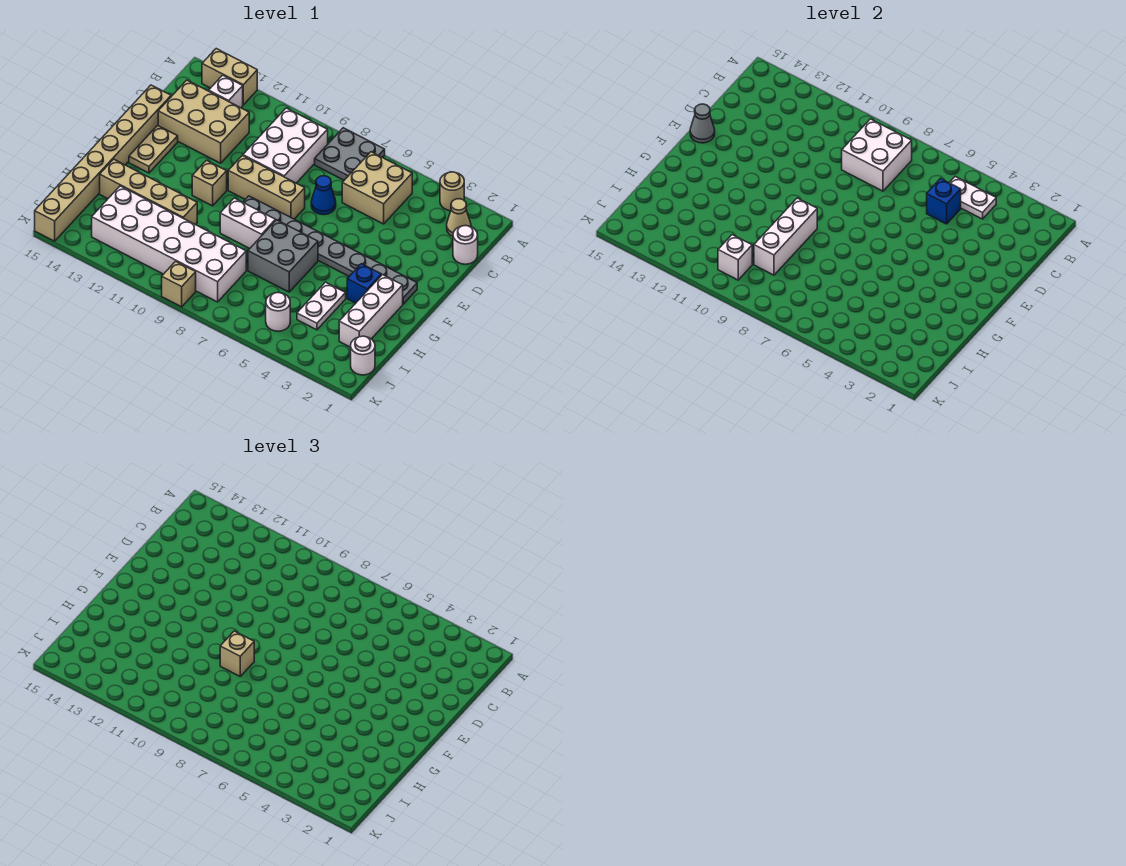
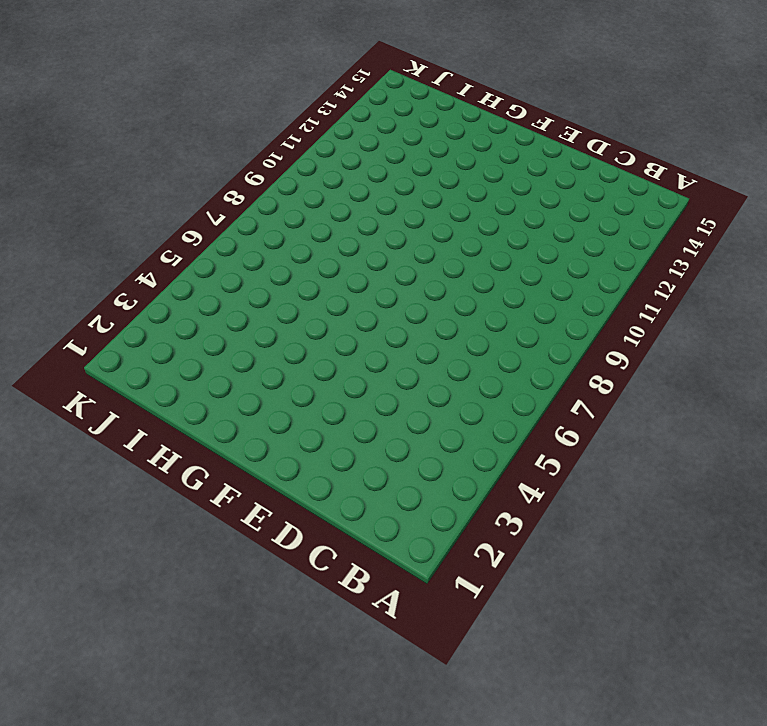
none -> tan round brick A3 level 1
none -> grey plate A7:B8 level 1
none -> tan brick A13:A14 level 1
none -> tan cone B2 level 1

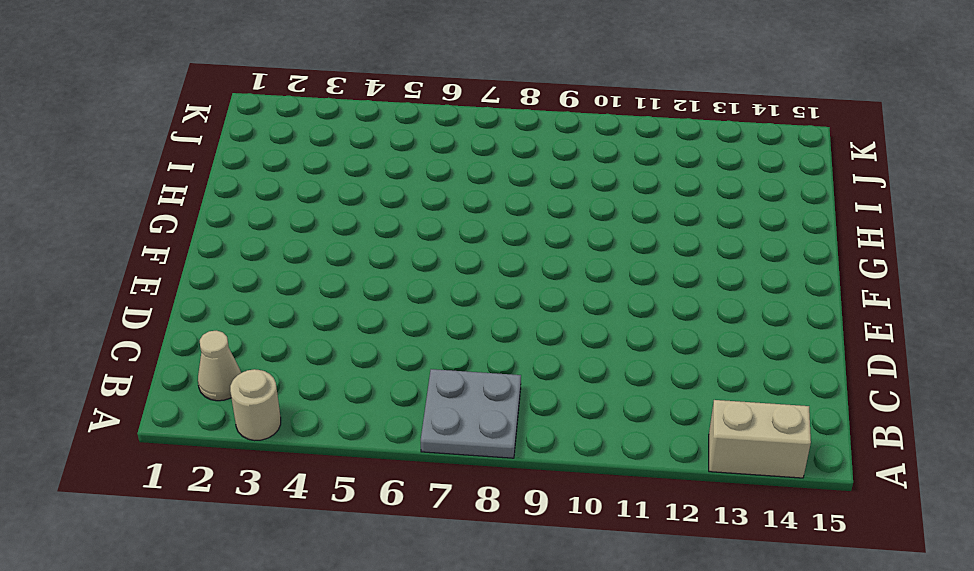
none -> tan brick B5:C6 level 1
none -> white brick B9:D10 level 1
none -> white brick B13 level 1
none -> white round brick C1 level 1

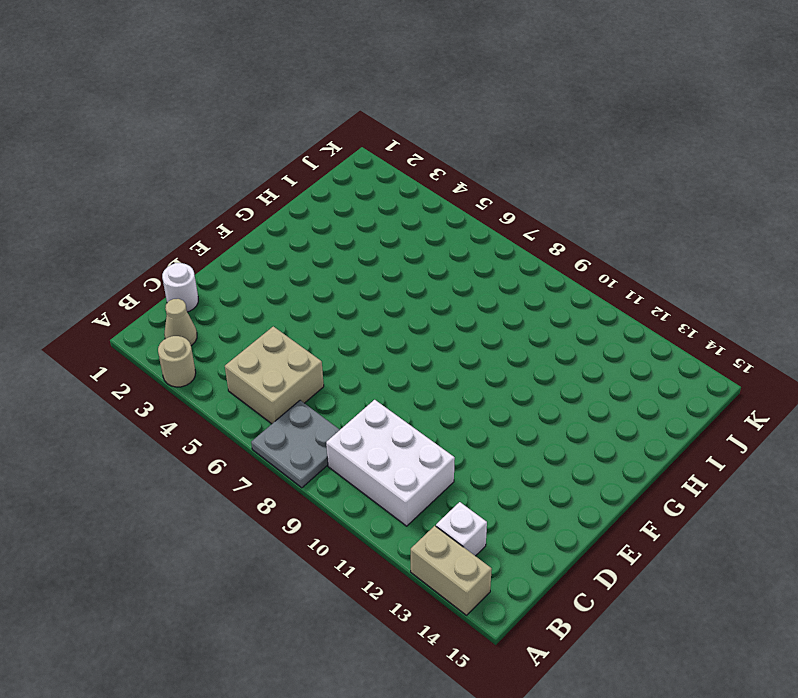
white brick B9:C11 level 1 -> white brick B9:D10 level 1
none -> tan brick C12:D14 level 1
none -> blue cone D7 level 1
none -> tan brick D15:K15 level 1
none -> tan brick E8:E10 level 1

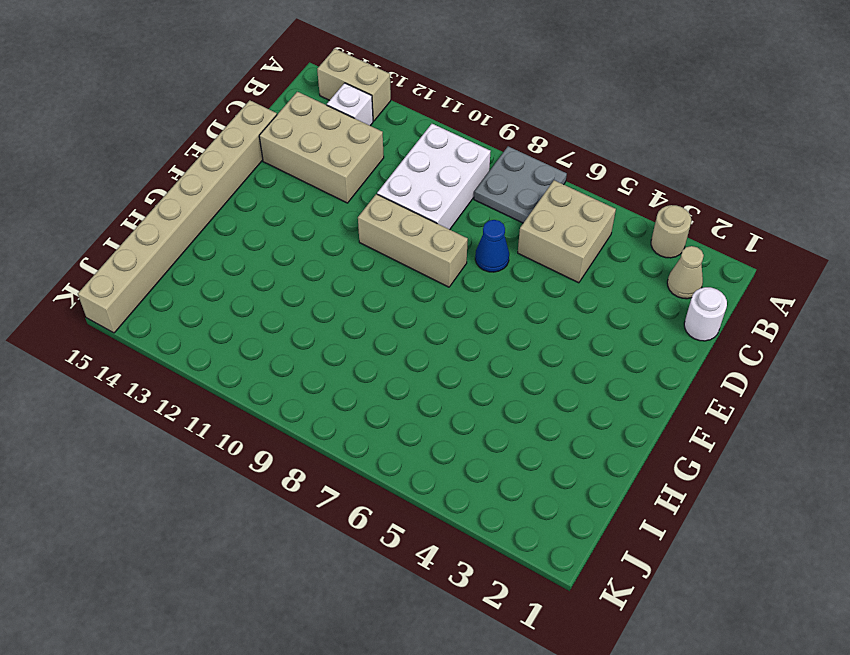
none -> tan plate E14:F14 level 1
none -> grey plate F2:F9 level 1
none -> tan brick F11 level 1
none -> white brick G2:I2 level 1

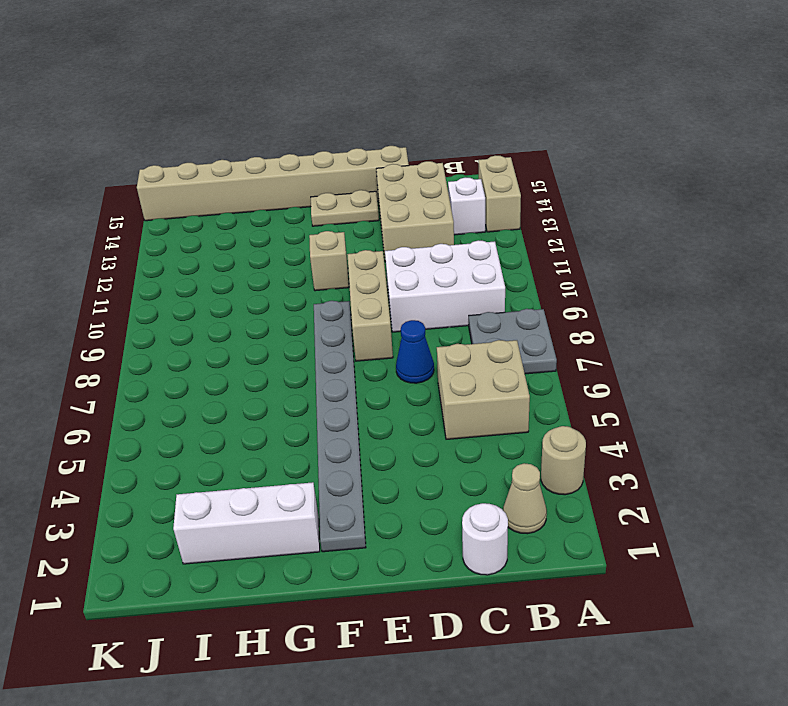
none -> blue brick G3 level 1
none -> grey brick G6:H7 level 1
none -> white brick G8:G9 level 1
none -> white plate H4:I4 level 1

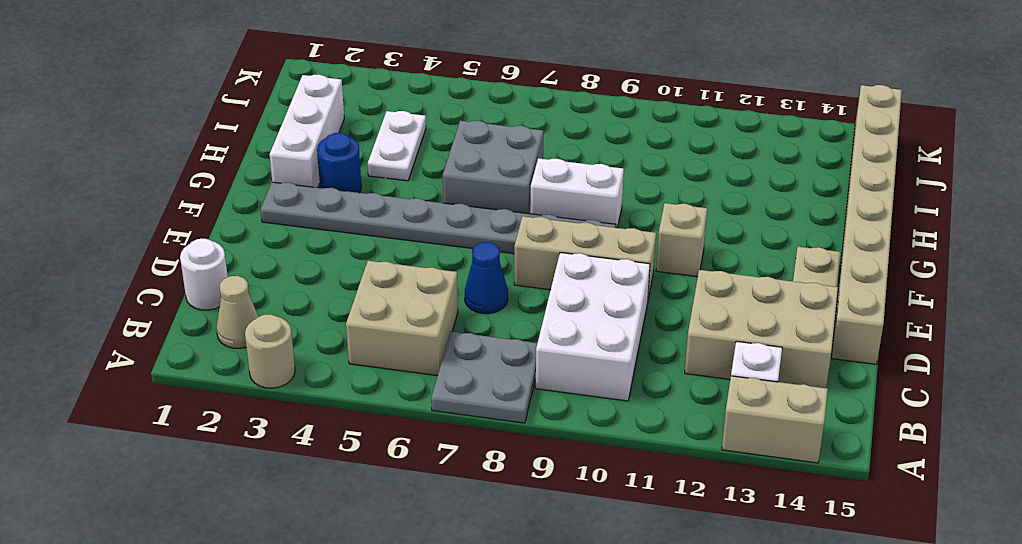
blue round brick G3 level 1 -> blue brick G3 level 1
none -> tan brick H11:H14 level 1
none -> white brick I8:J13 level 1
none -> white round brick J1 level 1
none -> white round brick J5 level 1

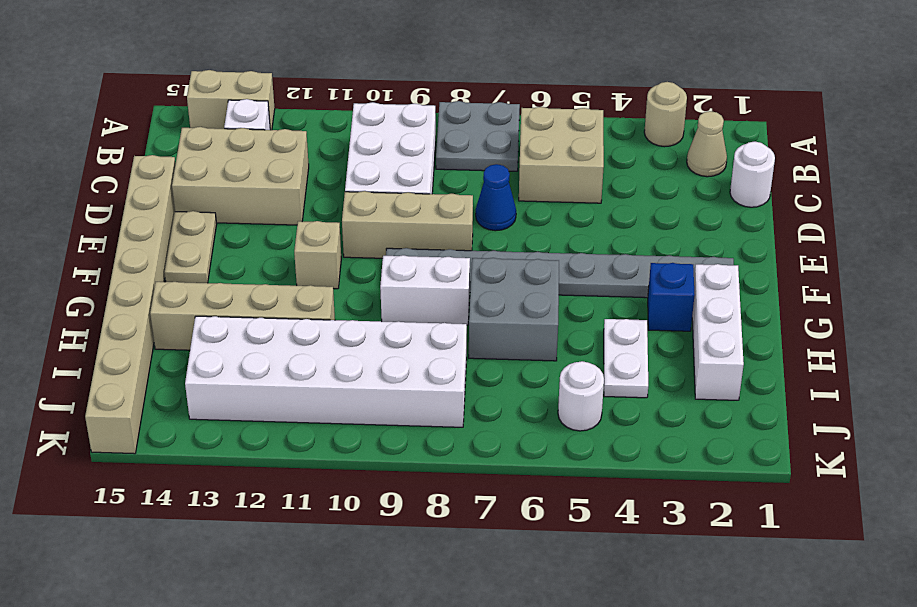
none -> white round brick J1 level 1
none -> tan brick K9 level 1
none -> white plate B4:B5 level 2
none -> white brick B8:C9 level 2

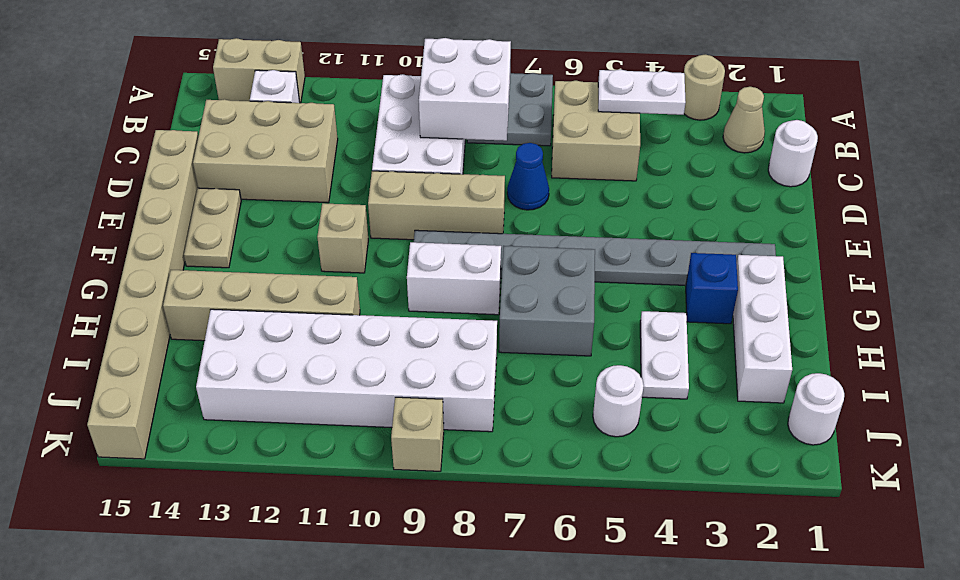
none -> blue brick C5 level 2
none -> grey cone E15 level 2
none -> white brick G9:I9 level 2
none -> white brick J10 level 2

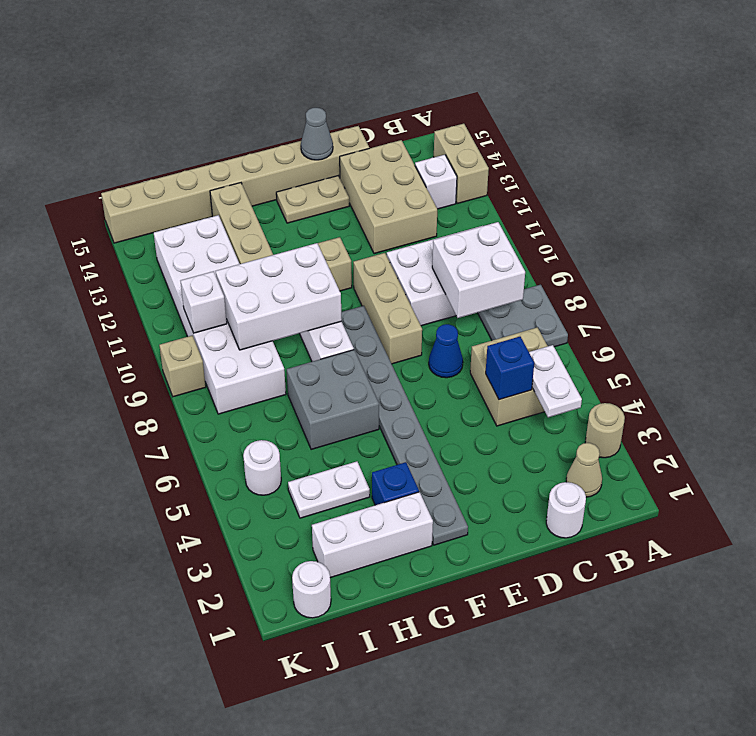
white brick G9:I10 level 2 -> white brick G9:I9 level 2
none -> tan brick G9 level 3

